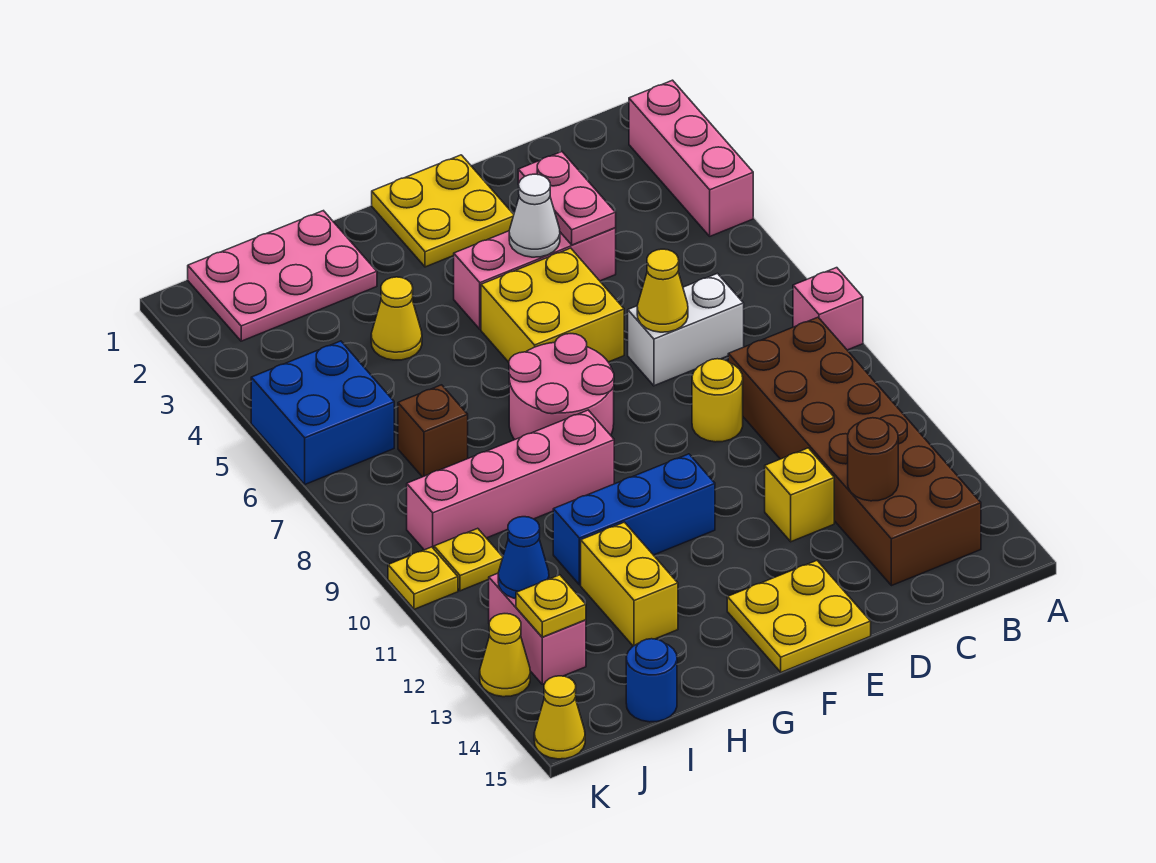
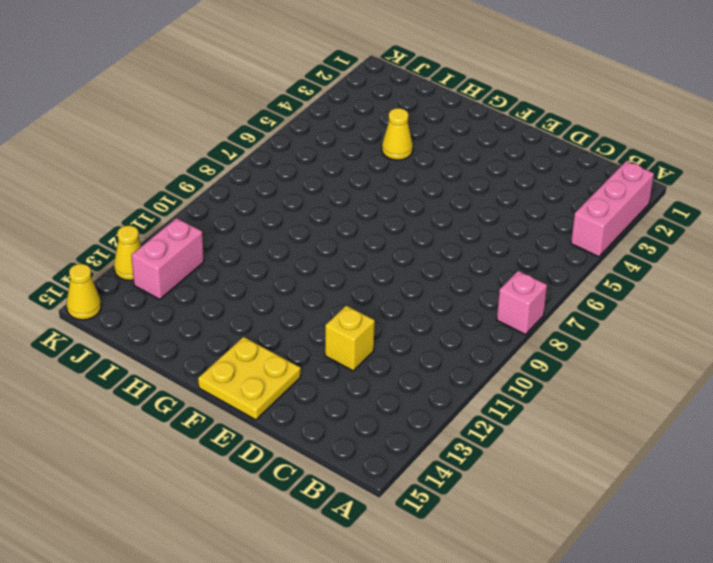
none -> brown brick B9:C14 level 1
none -> white brick C7:D7 level 1
none -> pink brick D4:F4 level 1
none -> yellow round brick D9 level 1

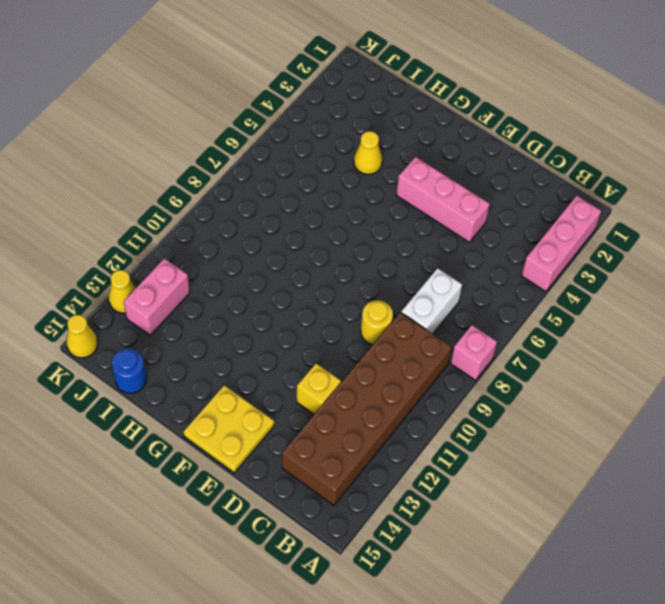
white brick C7:C8 level 1 -> white brick C7:D7 level 1
none -> yellow plate E1:F2 level 1
none -> yellow brick E5:F6 level 1
none -> pink round brick F7:G8 level 1
none -> blue brick F11:H11 level 1

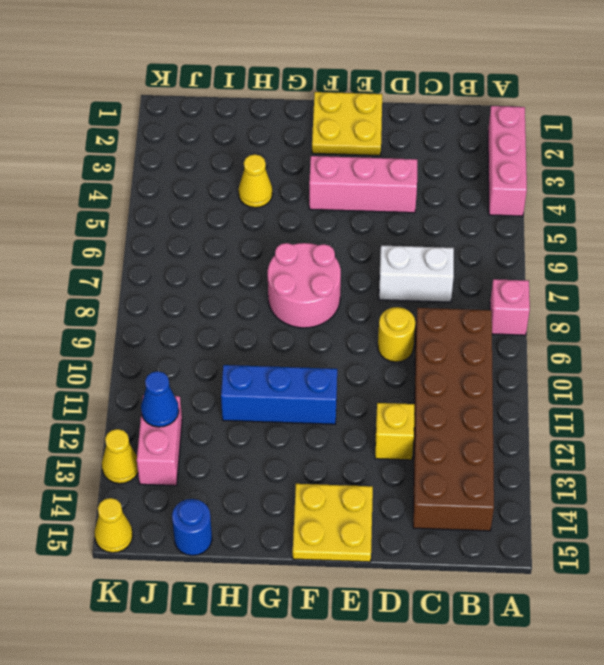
none -> yellow brick E5:F6 level 1
none -> pink brick G9:J9 level 1
none -> pink plate H1:J2 level 1
none -> yellow brick H12:H13 level 1

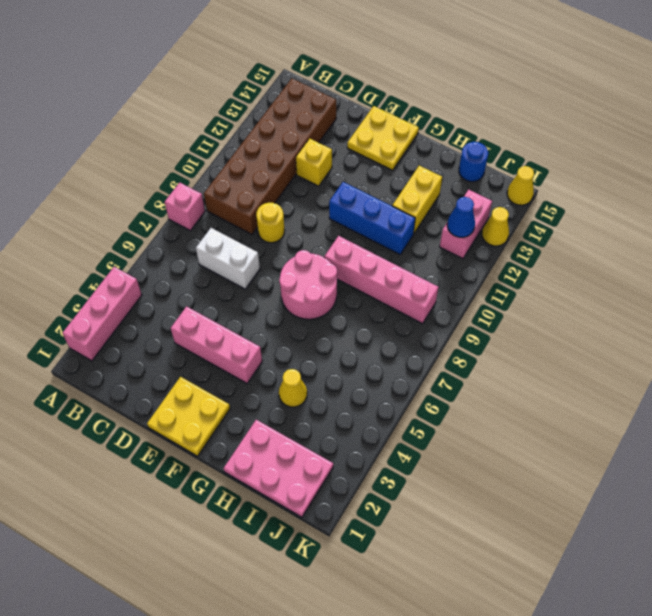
none -> yellow brick E5:F6 level 1
none -> brown brick I7 level 1
none -> blue brick J5:K6 level 1
none -> yellow plate J10 level 1

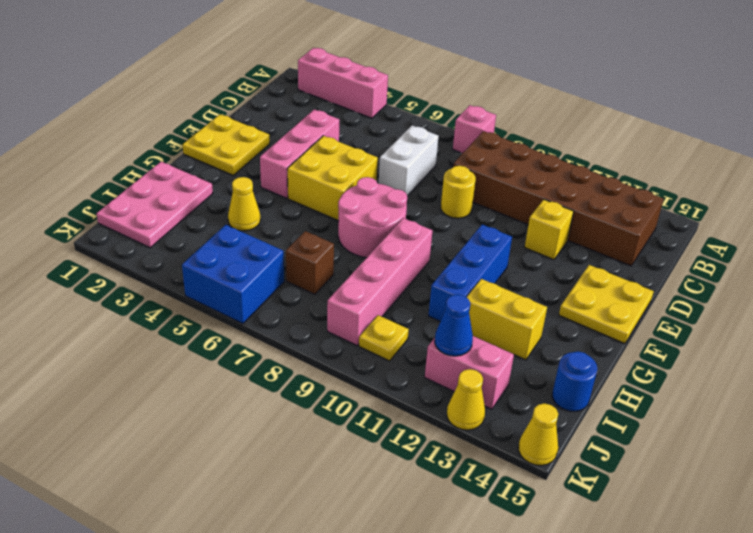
none -> yellow plate K10 level 1
none -> brown round brick C13 level 2
none -> pink plate D3:D4 level 2
none -> yellow cone D7 level 2

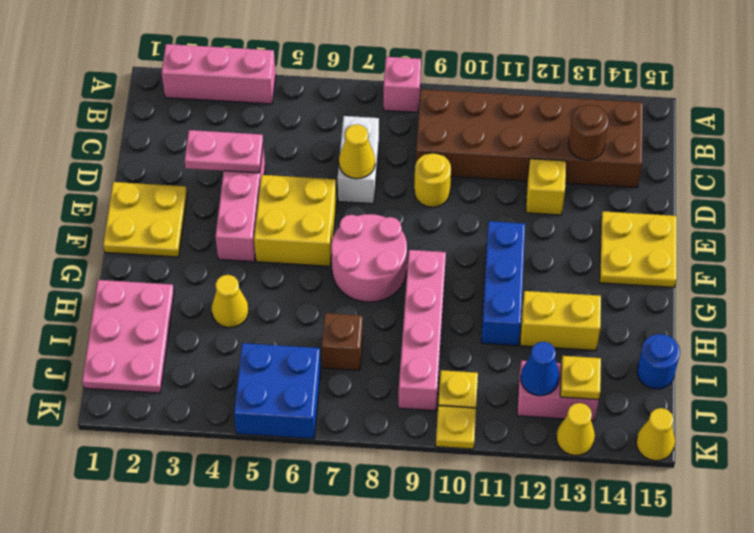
none -> white cone E4 level 2

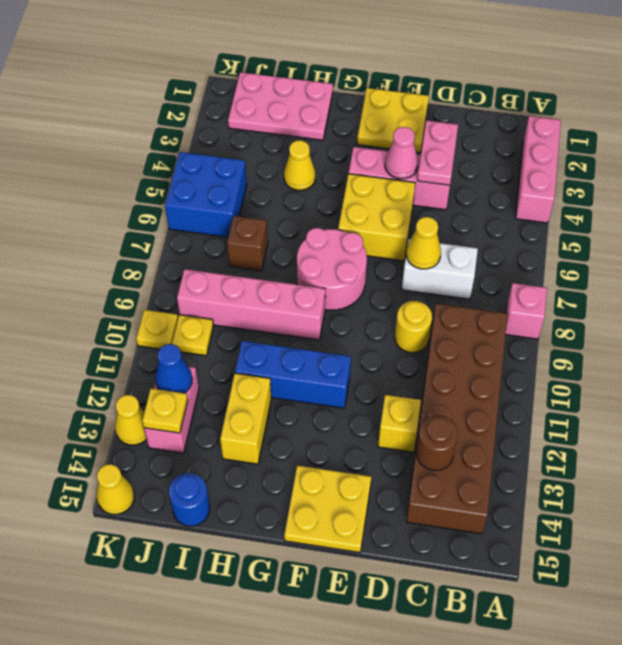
pink cone E4 level 2 -> white cone E4 level 2

